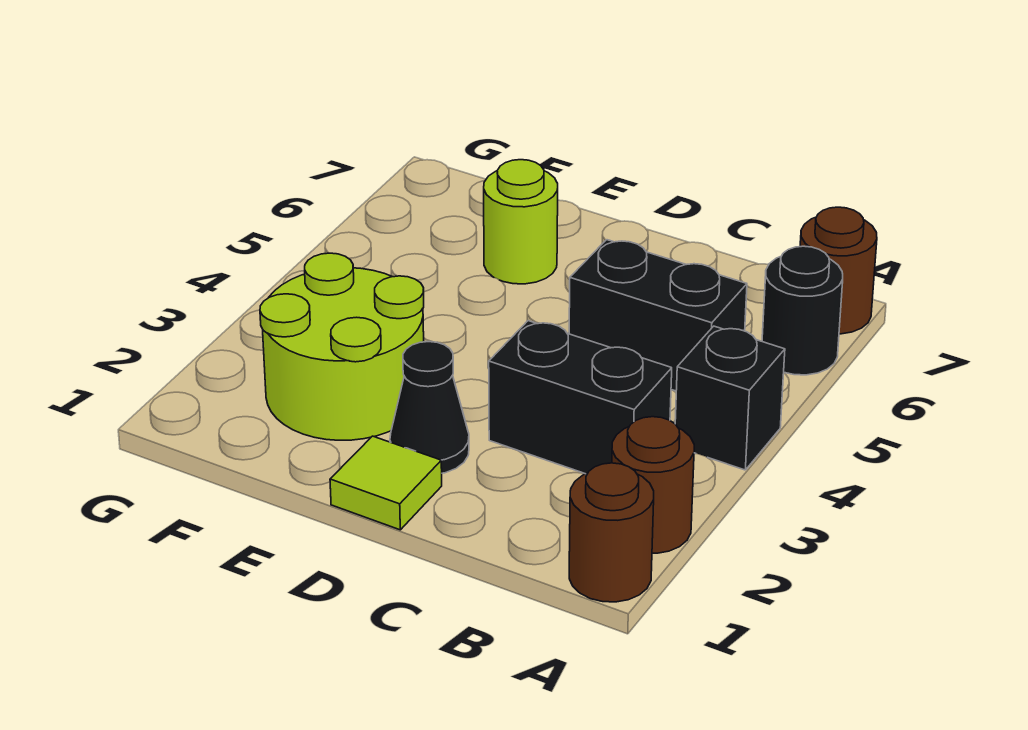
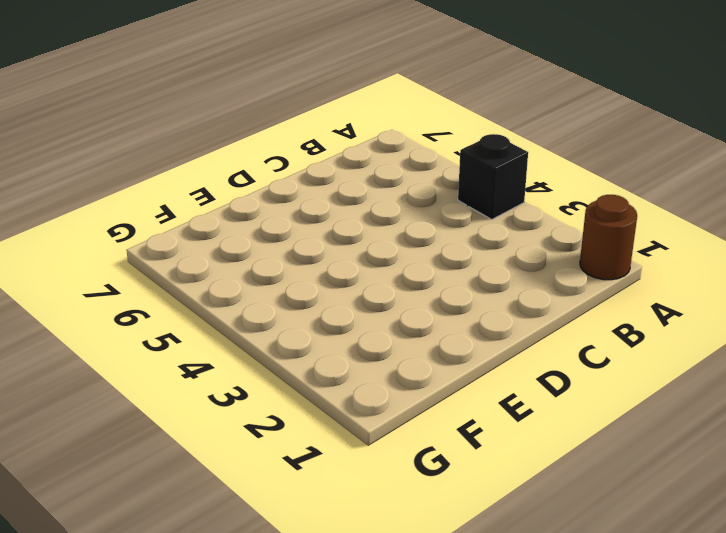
none -> brown round brick A2 level 1
none -> black round brick A6 level 1

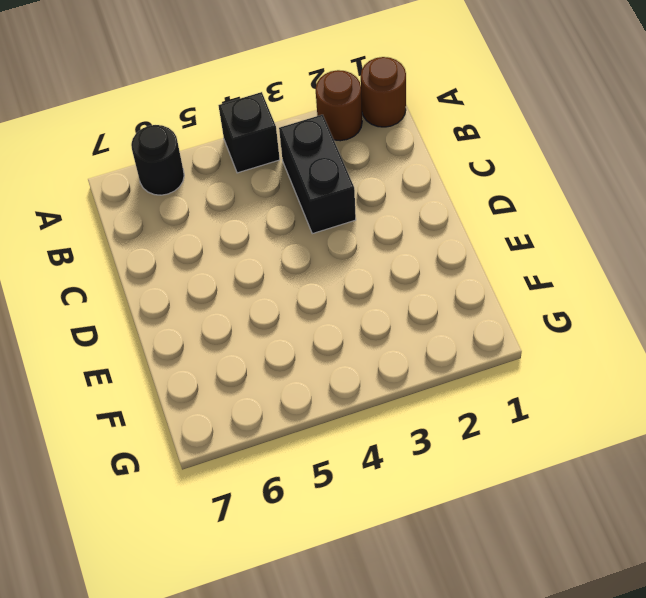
none -> brown round brick A7 level 1
none -> black brick B5:C5 level 1

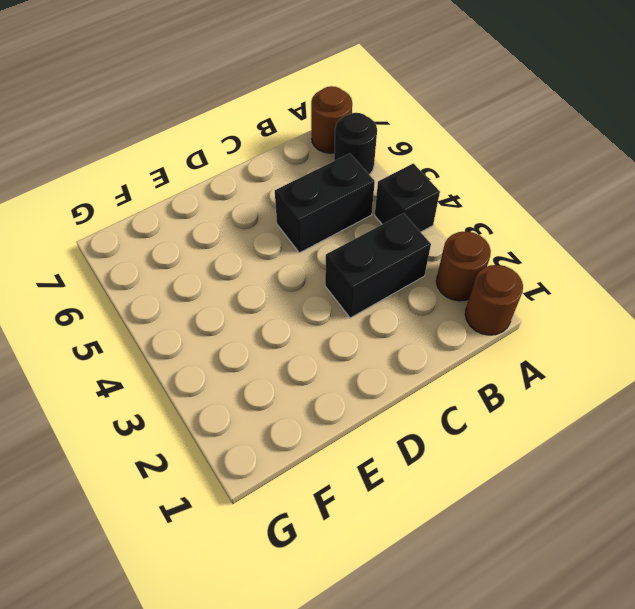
none -> lime tile D1 level 1
none -> black cone D2 level 1

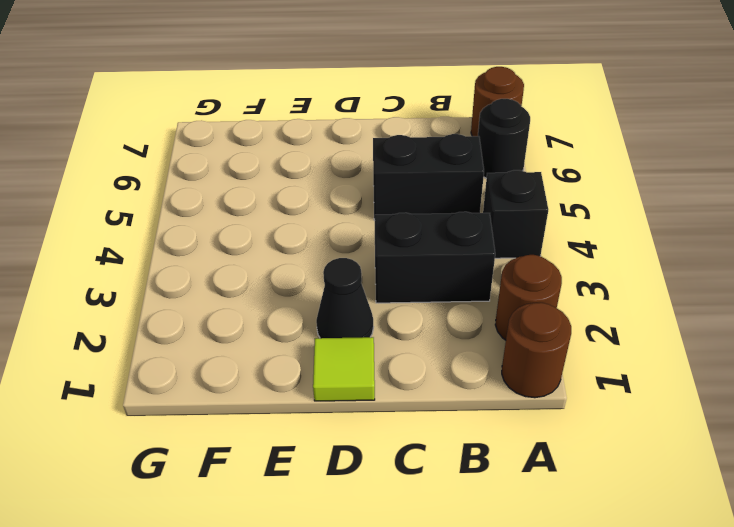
none -> lime round brick E2:F3 level 1
none -> lime round brick E6 level 1

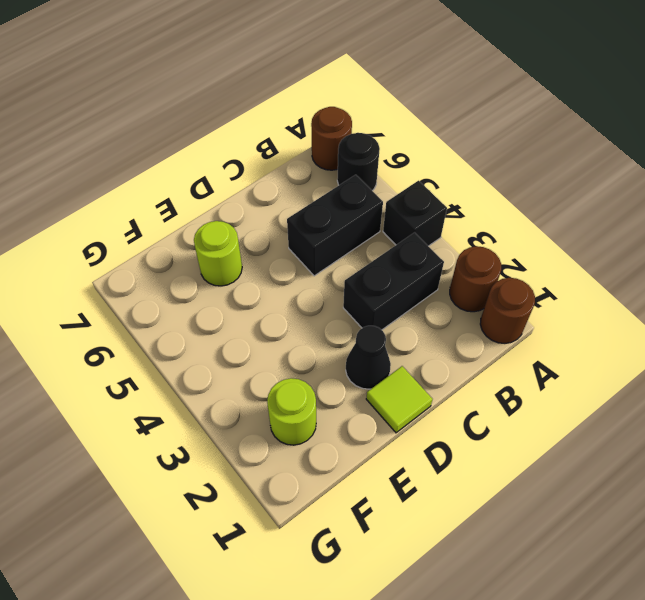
lime round brick F2 level 1 -> lime round brick E2:F3 level 1

